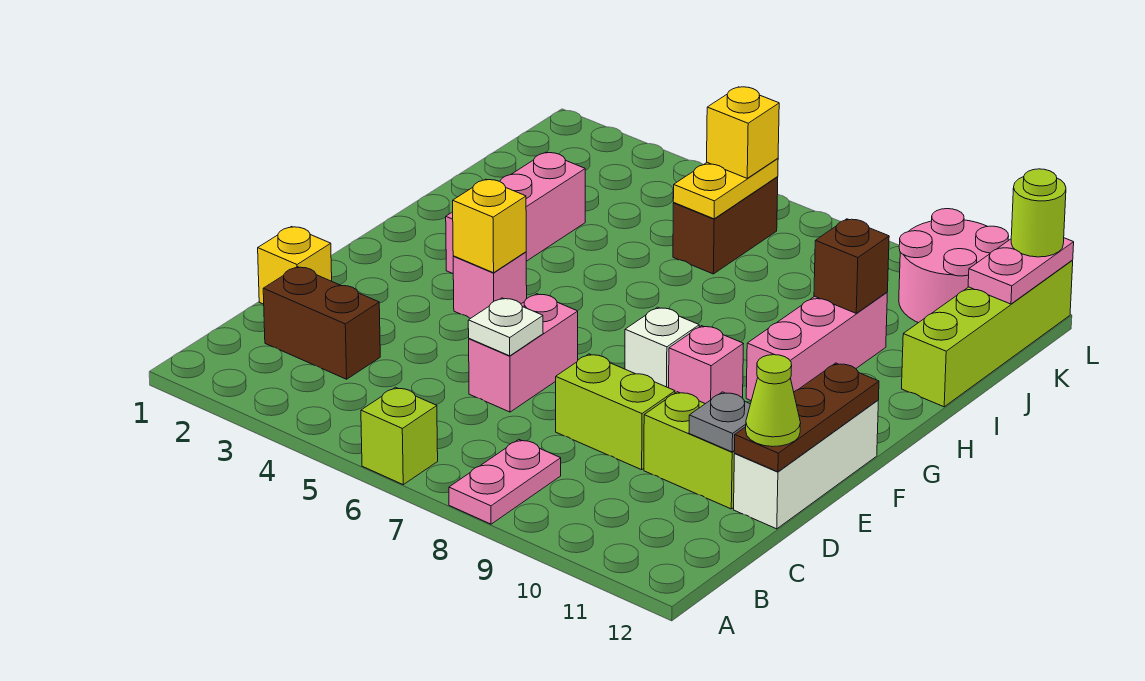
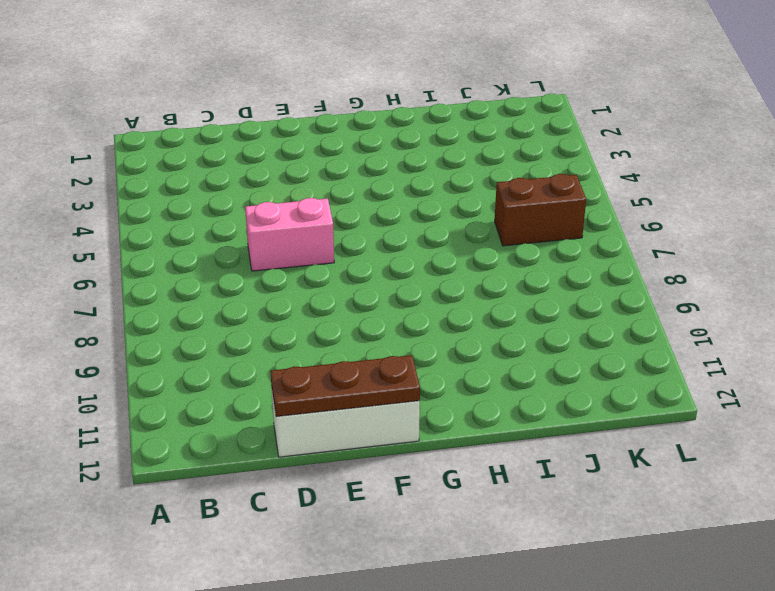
none -> lime brick A6 level 1
none -> pink plate A8:B8 level 1
none -> brown brick C2:C3 level 1

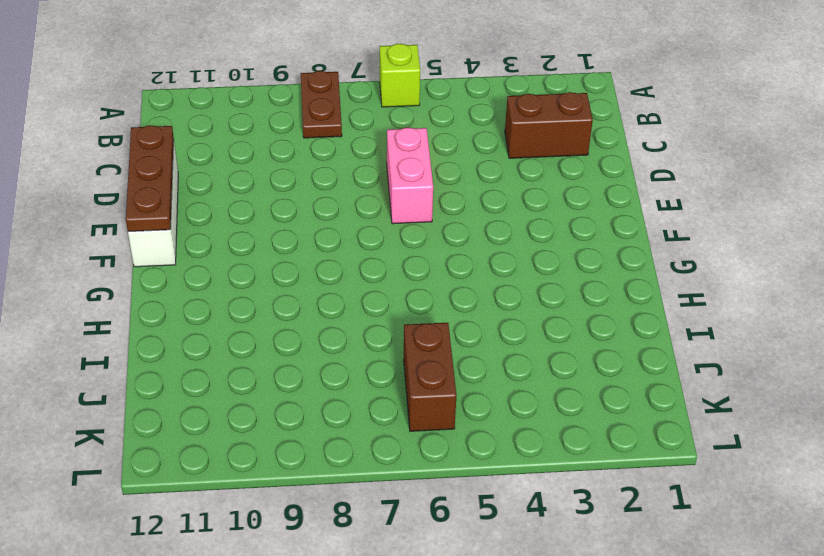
brown plate A8:B8 level 1 -> pink plate A8:B8 level 1
none -> yellow brick D1 level 1
none -> lime brick D8:D9 level 1
none -> lime brick D10:D11 level 1

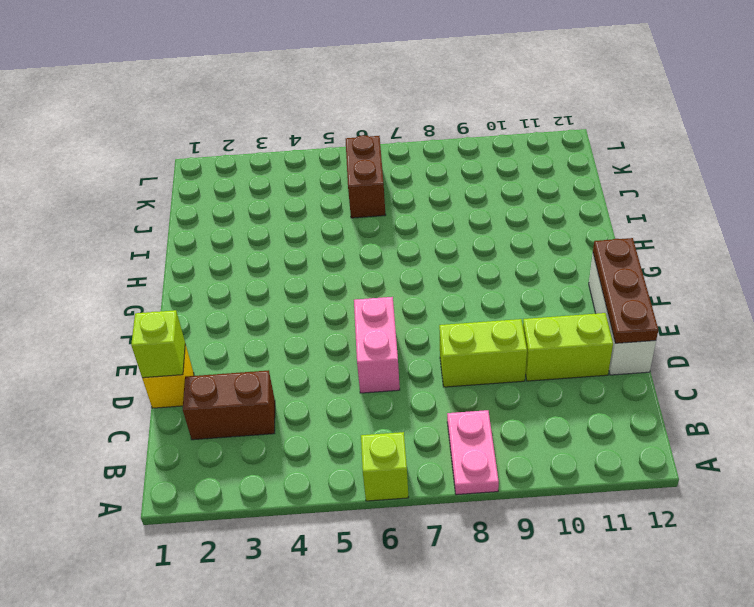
lime brick D1 level 2 -> none
none -> pink brick F4 level 1
none -> white brick F8 level 1
none -> pink brick F9 level 1

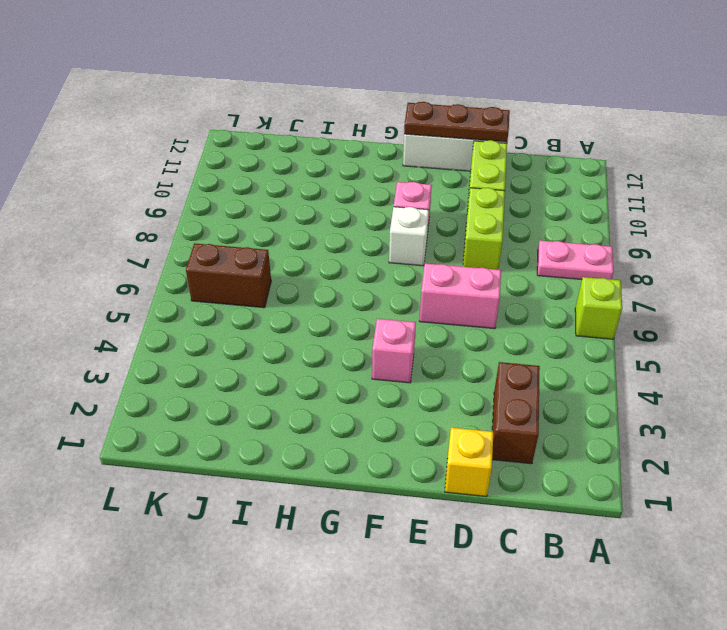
none -> pink brick G3:I3 level 1
none -> pink brick G10:I10 level 1
none -> lime brick I12:L12 level 1

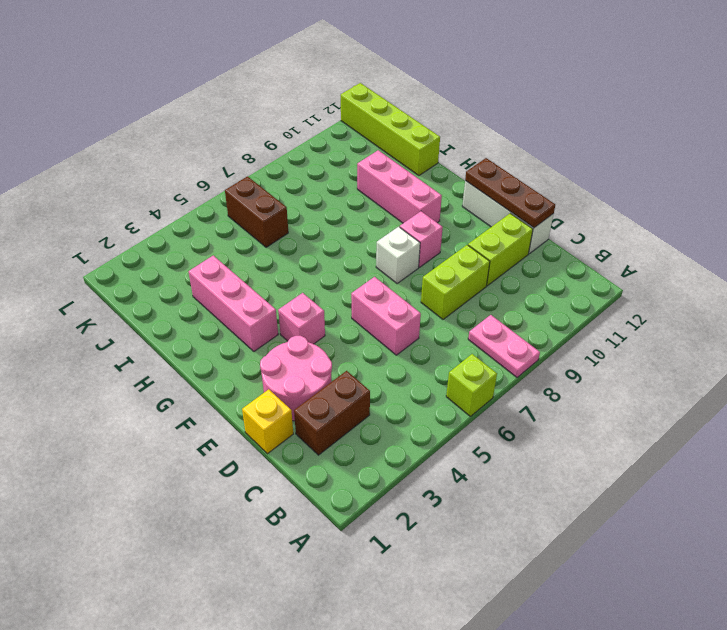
pink round brick D2:E3 level 1 -> pink round brick K10:L11 level 1
none -> white plate D6 level 2
none -> grey plate D11 level 2
none -> yellow brick F4 level 2

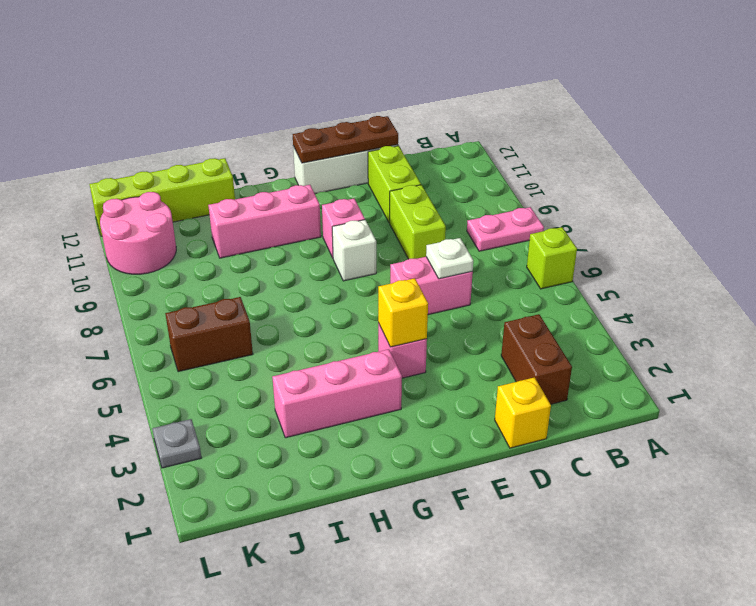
grey plate L3 level 1 -> grey plate D11 level 2
none -> brown brick I10 level 2
none -> yellow plate J6:K6 level 2
none -> pink plate K12:L12 level 2

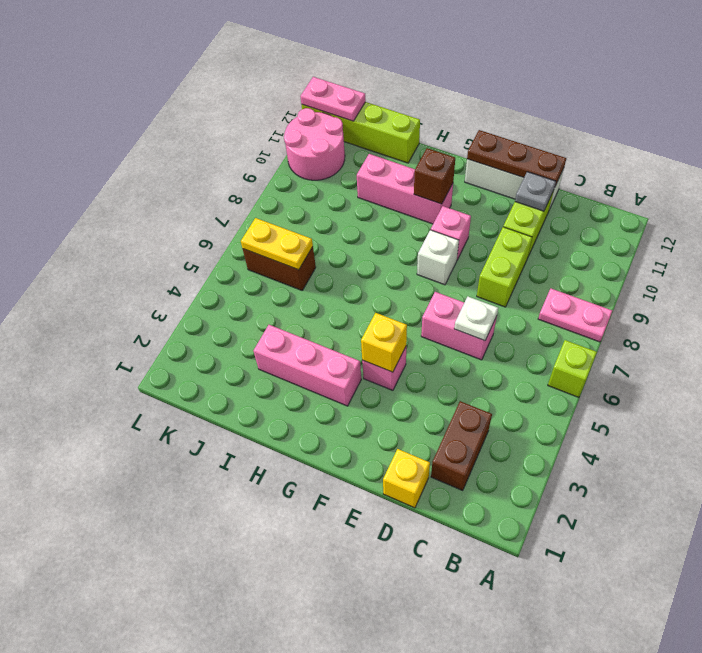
brown brick G10 level 2 -> brown brick I10 level 2
none -> lime cone D12 level 3
none -> yellow brick K6 level 3
none -> lime round brick L12 level 3

